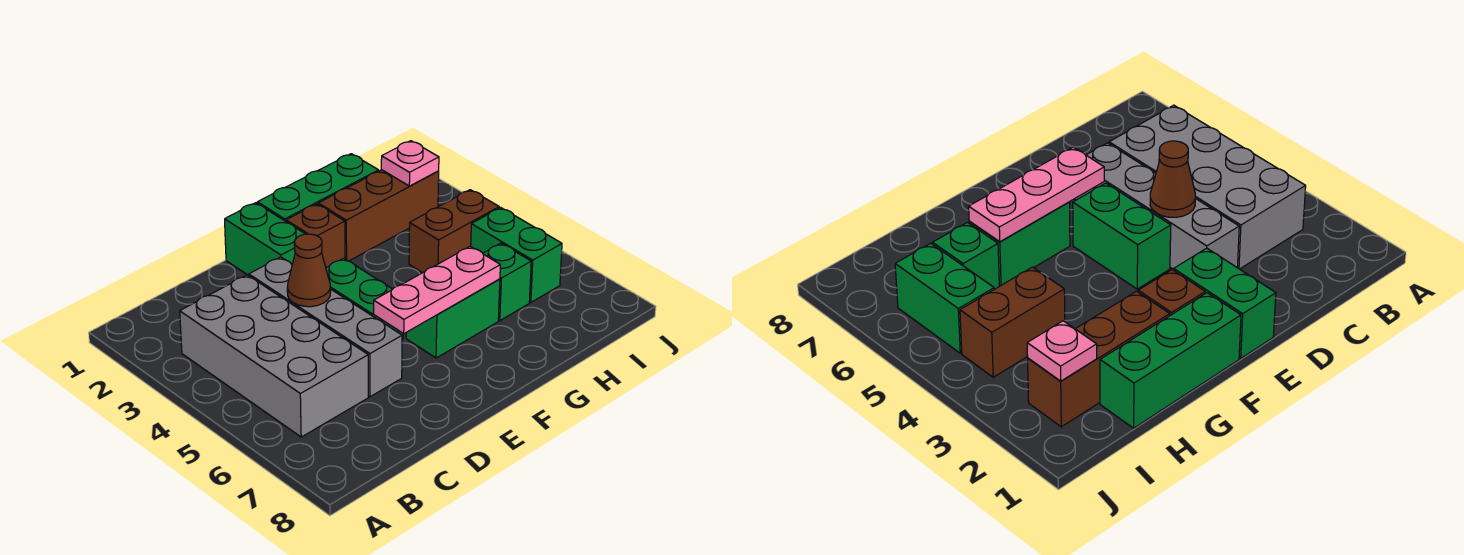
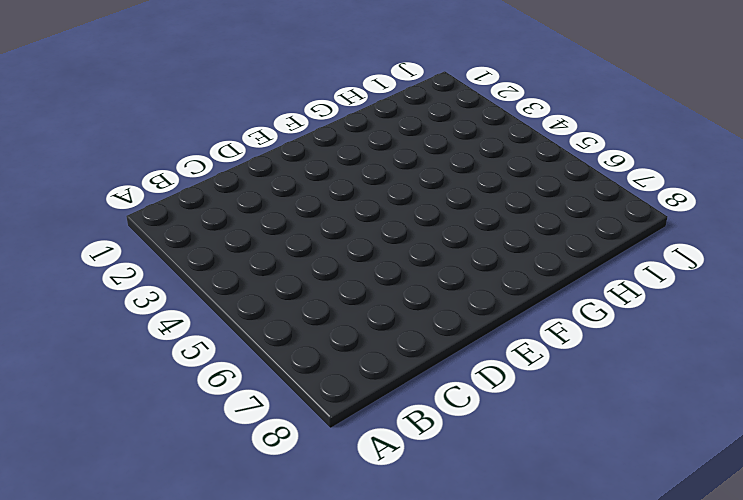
none -> grey brick B3:C6 level 1
none -> grey brick D3:D6 level 1
none -> green brick E1:E2 level 1

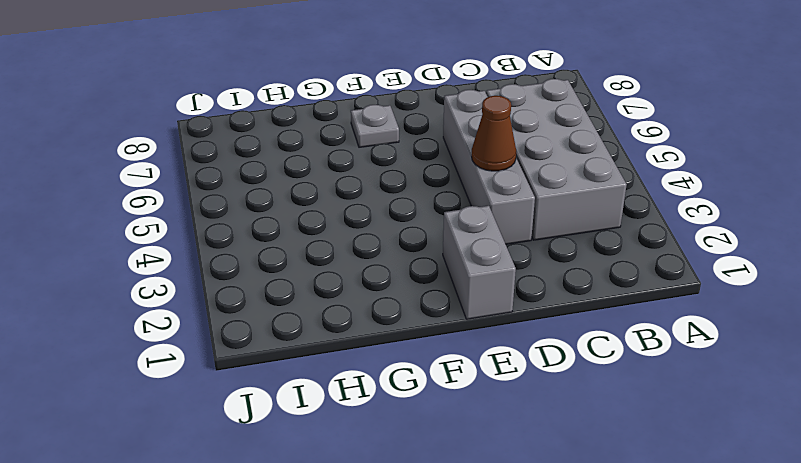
grey brick E1:E2 level 1 -> green brick E1:E2 level 1
grey plate F7 level 1 -> none
none -> green brick E4:E5 level 1
none -> green brick F1:H1 level 1
none -> brown brick F2 level 1

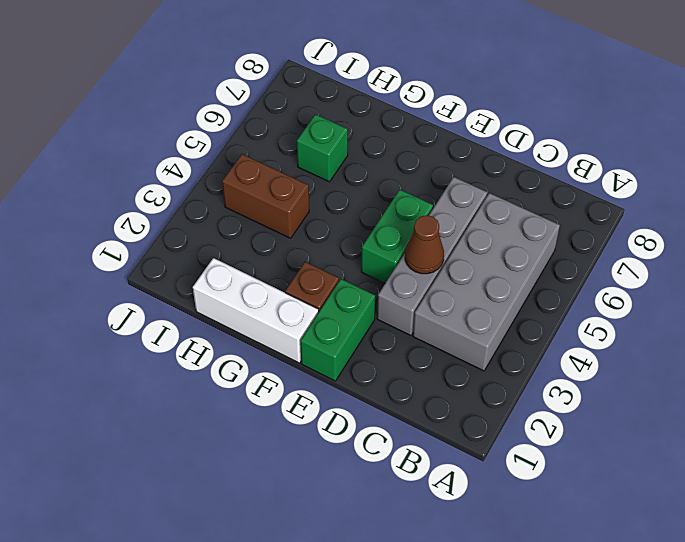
white brick F1:H1 level 1 -> green brick F1:H1 level 1
none -> green brick F6:G6 level 1
none -> brown brick G2:I2 level 1
none -> green brick I5:I6 level 1

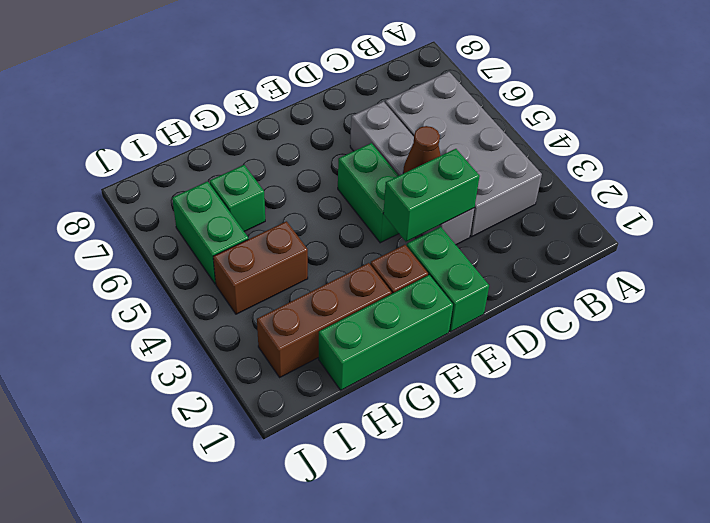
green brick D3:E3 level 2 -> green brick F6:G6 level 1
none -> pink plate E6:G6 level 2
none -> pink plate I2 level 2

